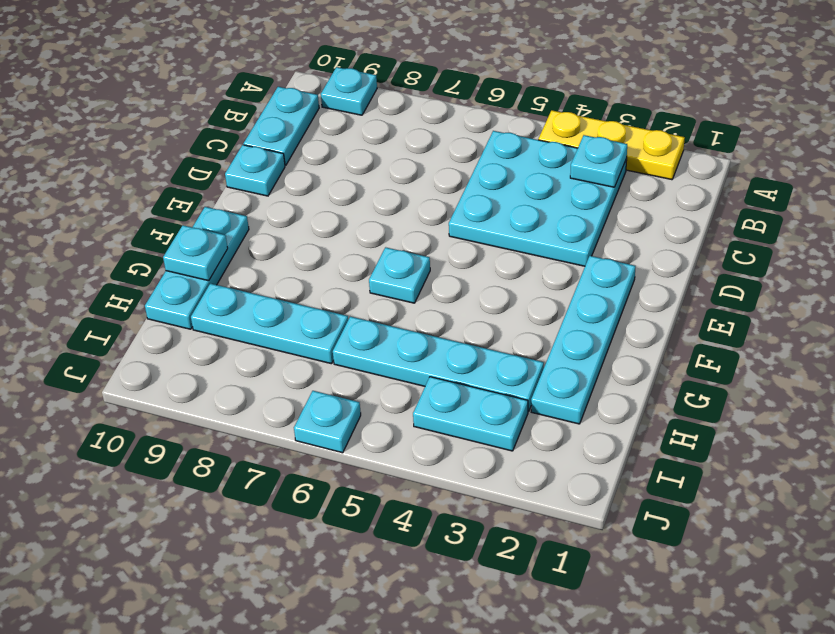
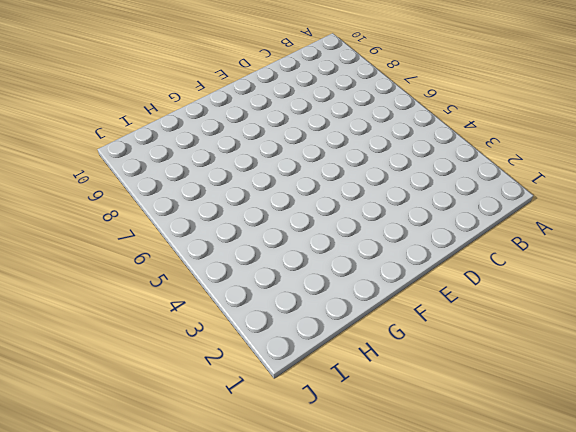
none -> yellow plate A2:A4 level 1
none -> cyan plate A9 level 1
none -> cyan plate B3:D5 level 1

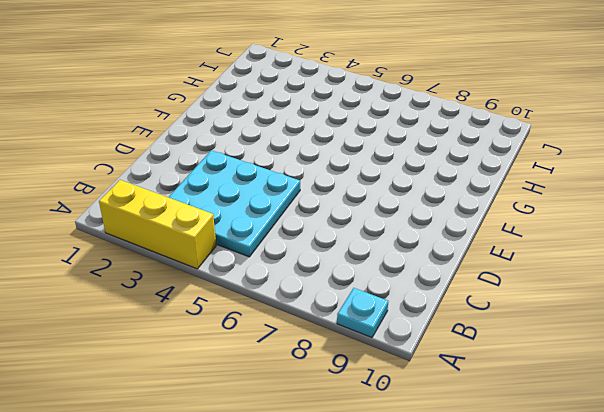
yellow brick A2:A4 level 1 -> yellow plate A2:A4 level 1
none -> cyan plate B10:C10 level 1
none -> cyan plate D10 level 1
none -> cyan plate E2:H2 level 1

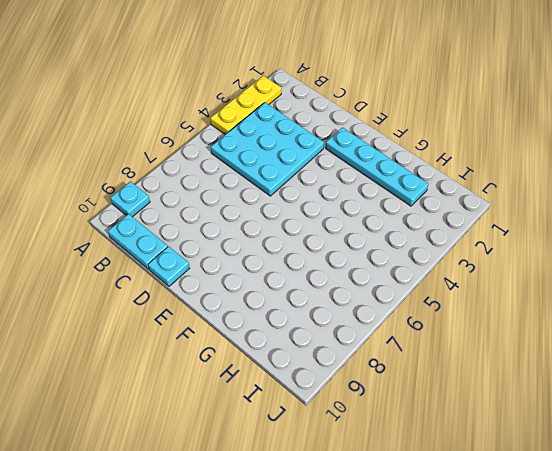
none -> cyan plate F6 level 1
none -> cyan plate F10:H10 level 1
none -> cyan plate H3:H6 level 1

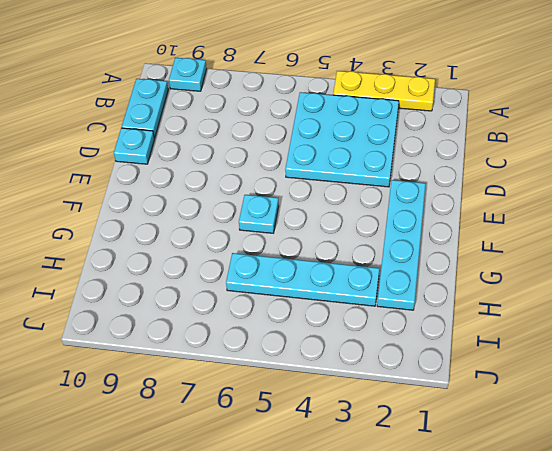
none -> cyan plate F10:H10 level 1
none -> cyan plate H7:H9 level 1
none -> cyan plate I3:I4 level 1

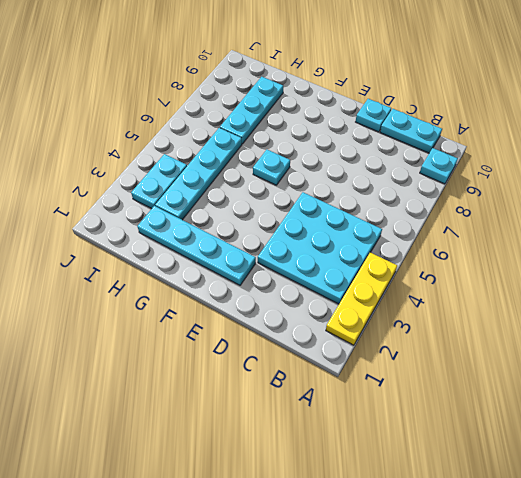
none -> cyan plate F10:H10 level 1
none -> cyan plate J6 level 1
none -> cyan plate B3 level 2

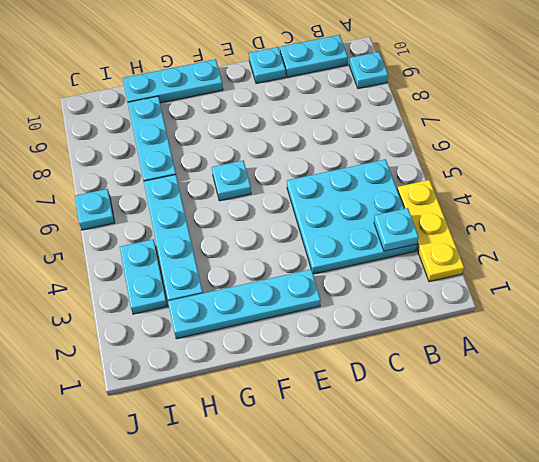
none -> cyan plate G10 level 2

